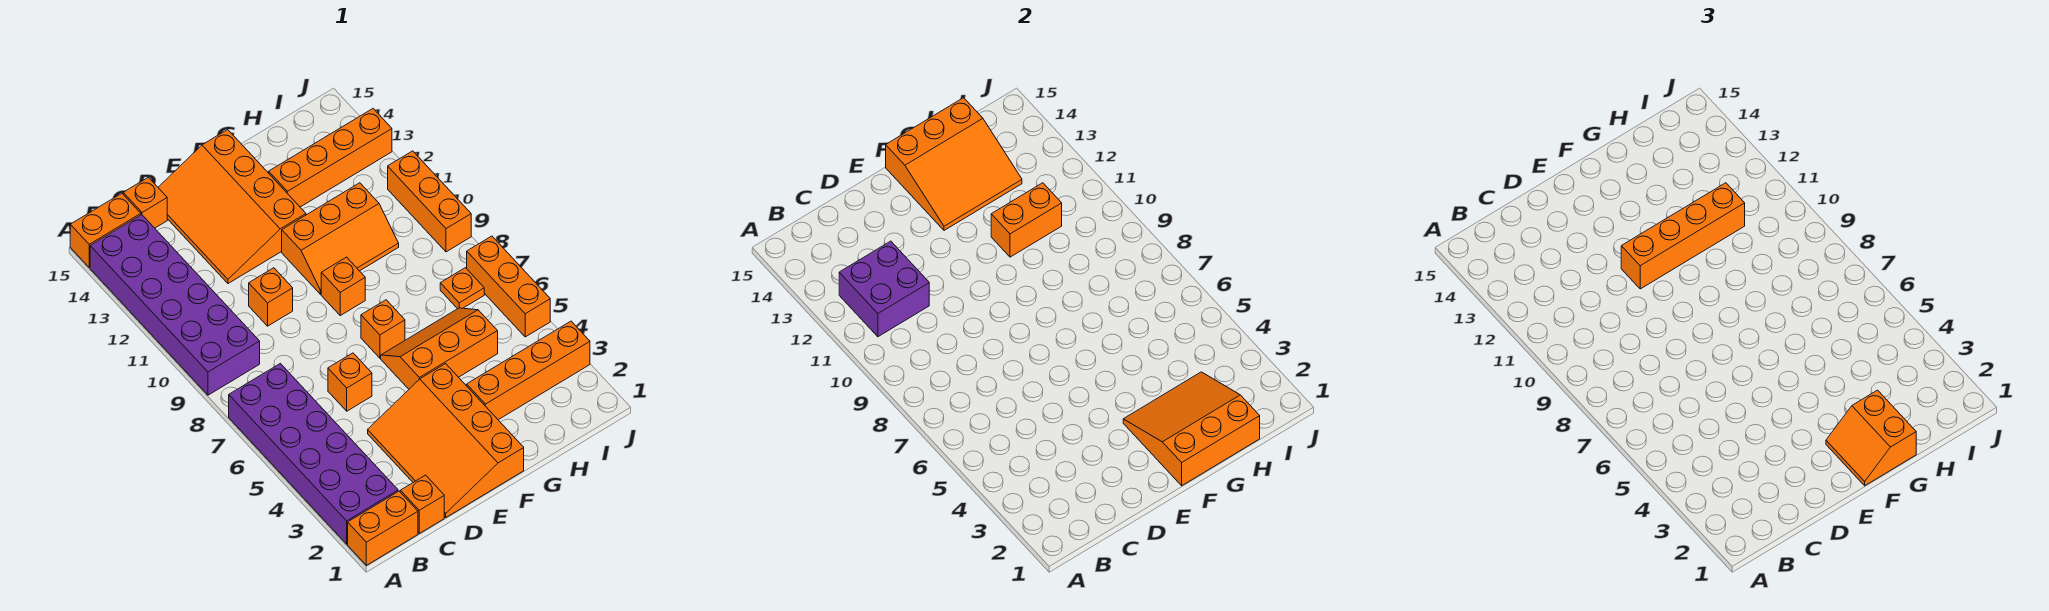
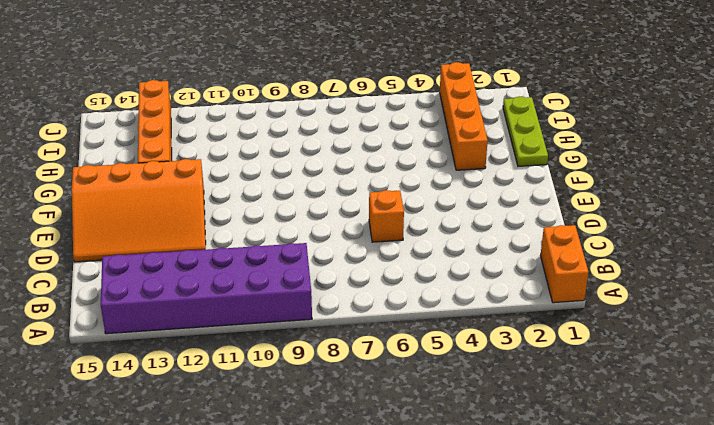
lime plate G1:I1 level 1 -> none
none -> purple brick A2:B7 level 1
none -> orange brick A15:B15 level 1
none -> orange brick C1 level 1

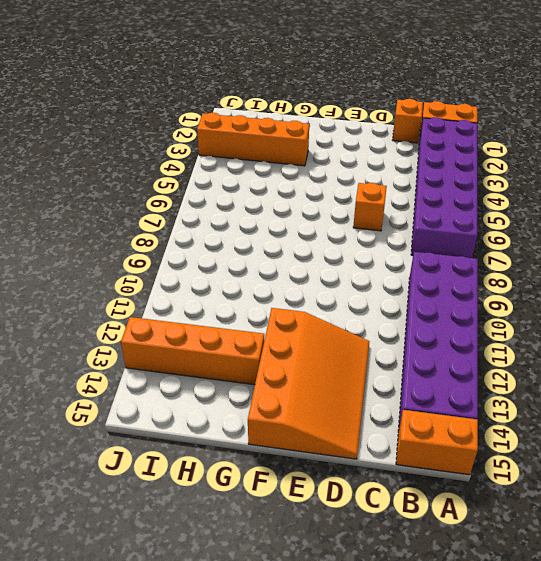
none -> orange brick C15 level 1
none -> orange slope D1:F4 level 1 top F
none -> orange brick D10 level 1

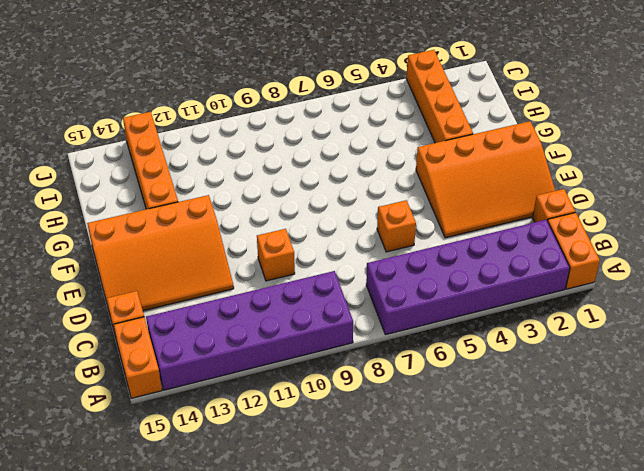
none -> orange slope F5:H6 level 1 top 5
none -> orange brick F7 level 1
none -> orange brick F9 level 1

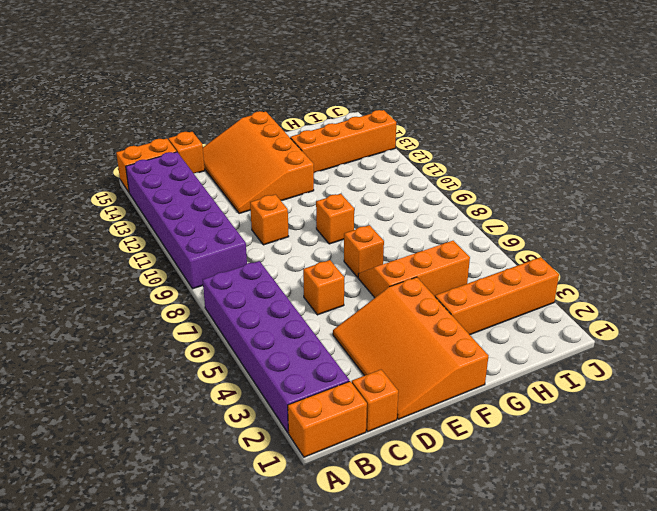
none -> orange slope F10:H11 level 1 top 11
none -> orange plate I7 level 1
none -> orange brick J5:J7 level 1

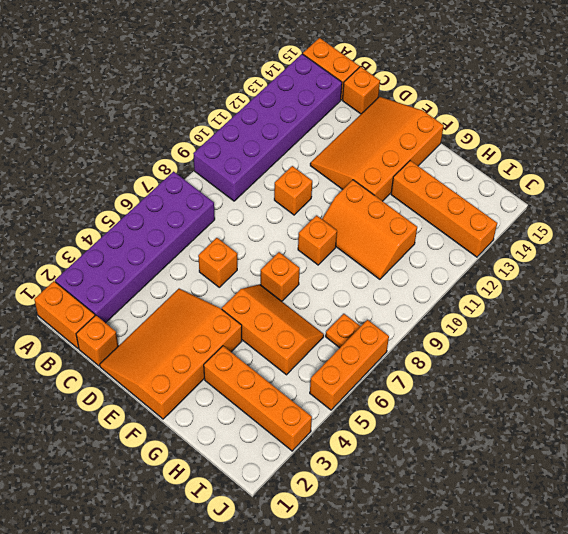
none -> orange brick J9:J11 level 1
none -> purple brick B11:C12 level 2
none -> orange slope F1:H3 level 2 top 1

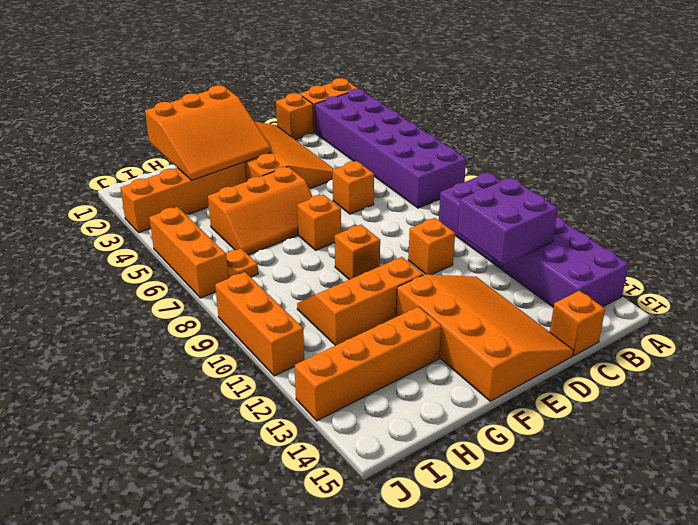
none -> orange brick A15:B15 level 1
none -> orange slope F13:H15 level 2 top 15
none -> orange brick G11:H11 level 2

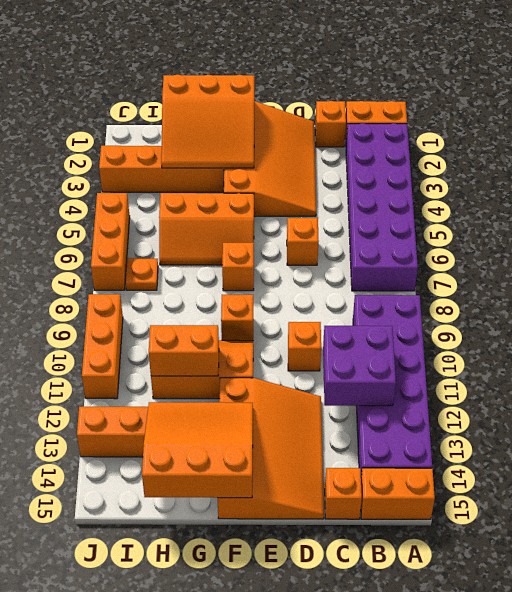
none -> orange brick E11:H11 level 3
none -> orange slope F1:G2 level 3 top G

